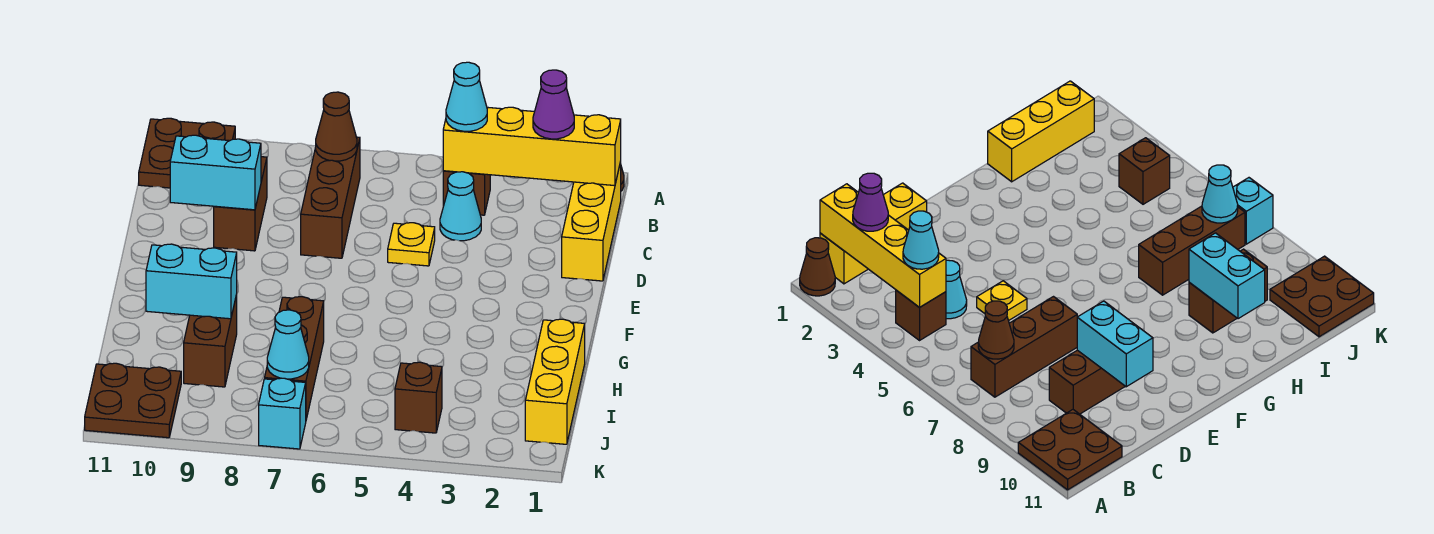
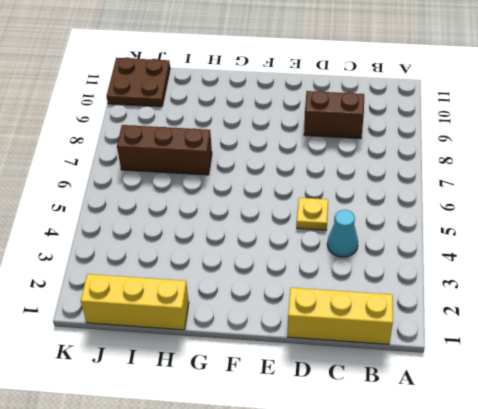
none -> brown cone A1 level 1
none -> brown plate A10:B11 level 1
none -> brown brick B4 level 1

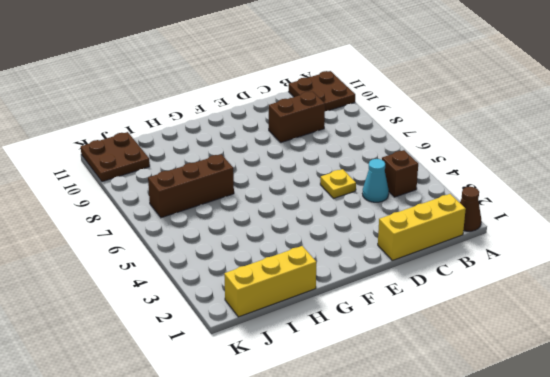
none -> brown brick B7:D7 level 1
none -> brown brick H9:I9 level 1
none -> brown brick J4 level 1

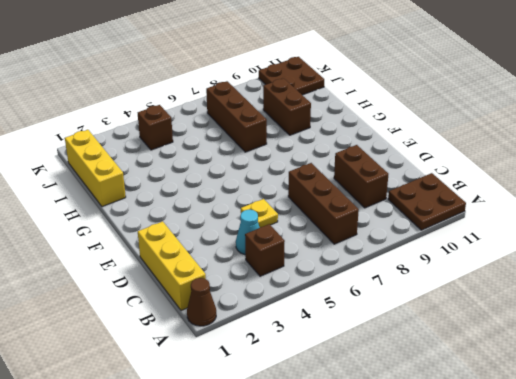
none -> cyan brick K7 level 1
none -> yellow brick B1:B4 level 2
none -> brown cone B7 level 2

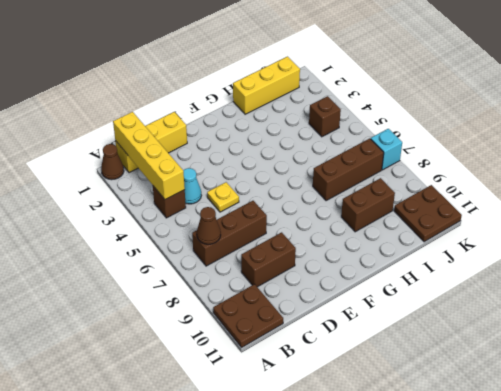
none -> cyan brick D9:D10 level 2
none -> cyan brick H9:H10 level 2
none -> cyan cone J7 level 2

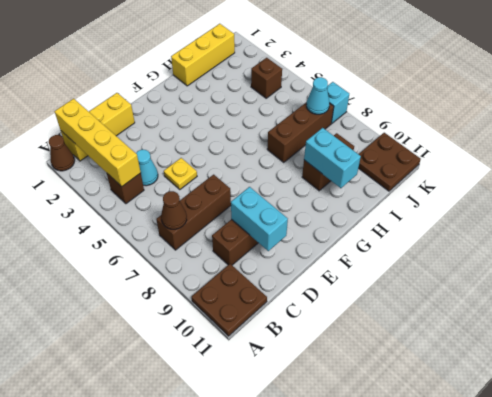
none -> purple cone B2 level 3
none -> cyan cone B4 level 3

